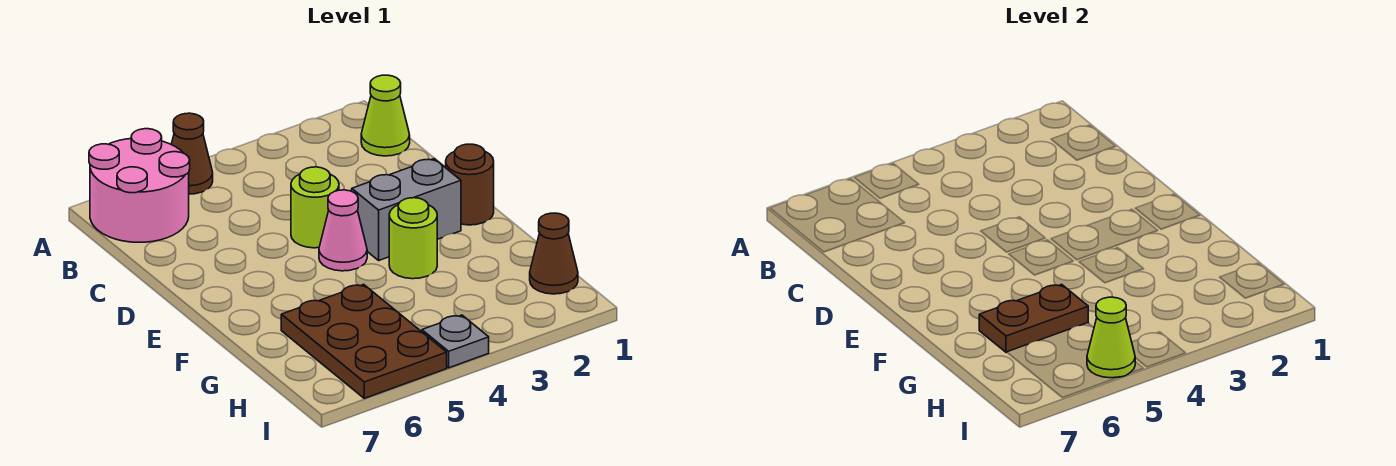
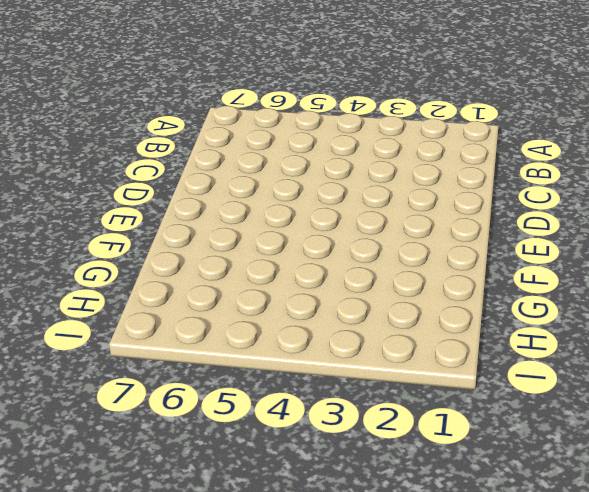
none -> brown cone A5 level 1
none -> pink round brick A6:B7 level 1
none -> lime cone B1 level 1

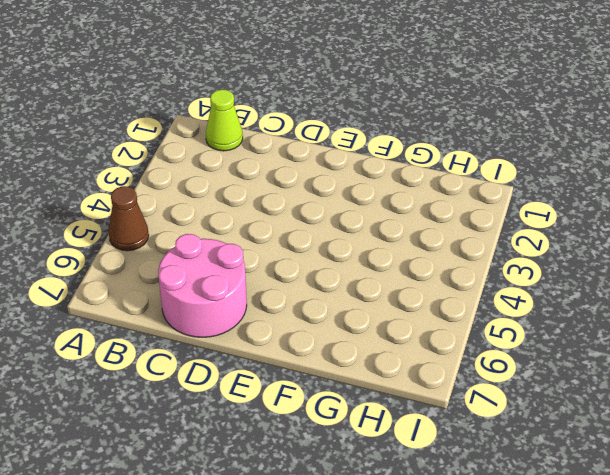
pink round brick C6:D7 level 1 -> pink round brick A6:B7 level 1
none -> lime round brick D4 level 1
none -> brown round brick E1 level 1
none -> grey brick E2:E3 level 1

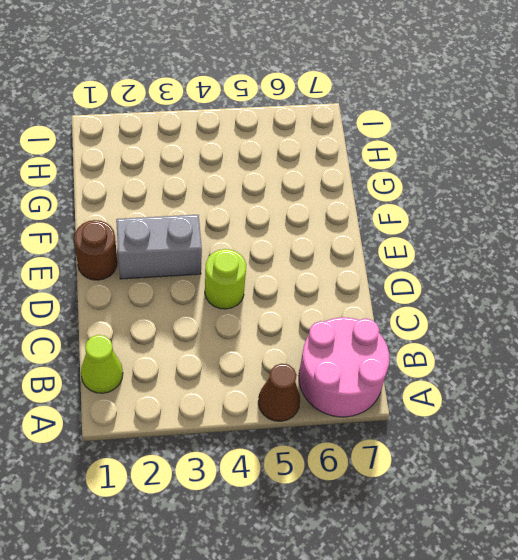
none -> pink cone E4 level 1
none -> lime round brick F3 level 1
none -> brown plate G5:I6 level 1

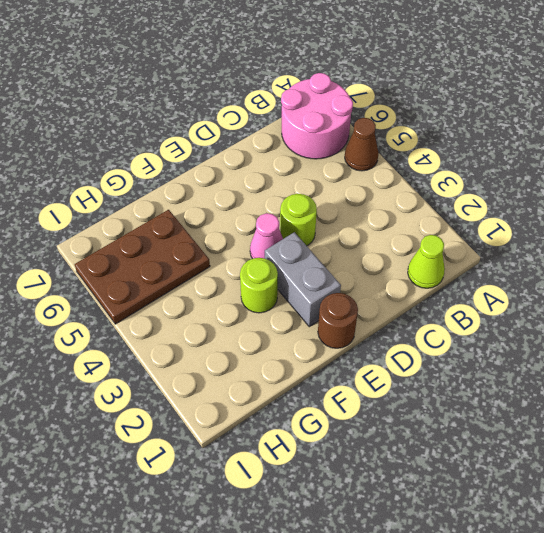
none -> brown cone H1 level 1
none -> grey plate I4 level 1
none -> brown plate G5:G6 level 2

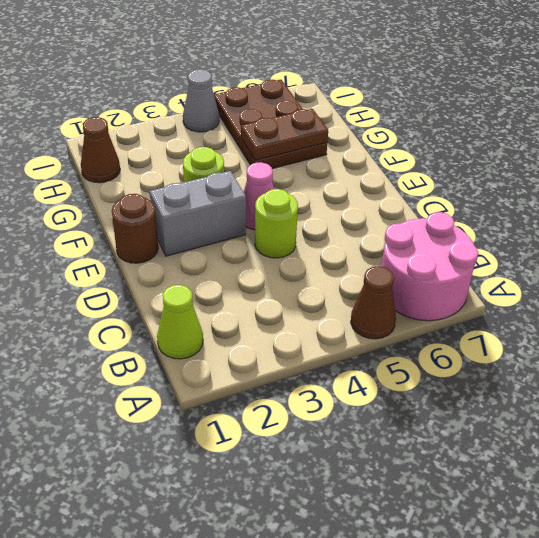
grey cone I4 level 1 -> grey plate I4 level 1
none -> lime cone I5 level 2

